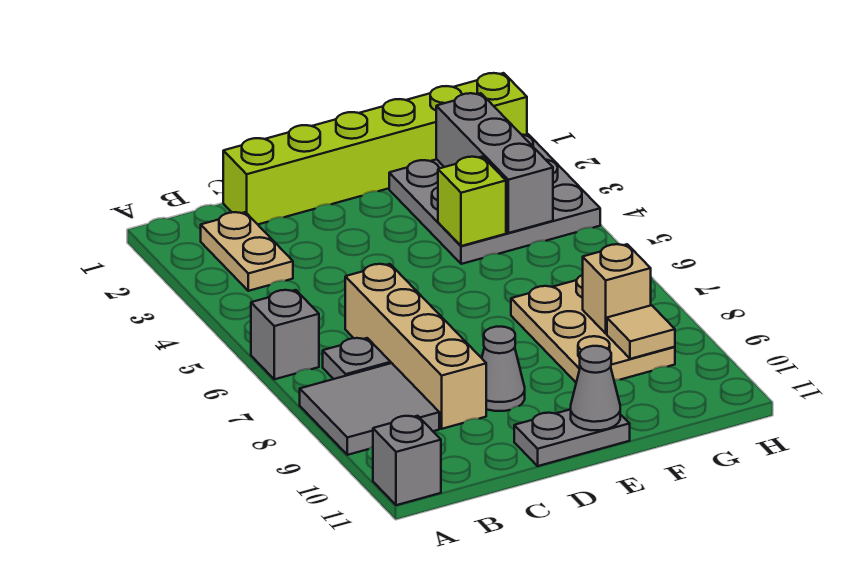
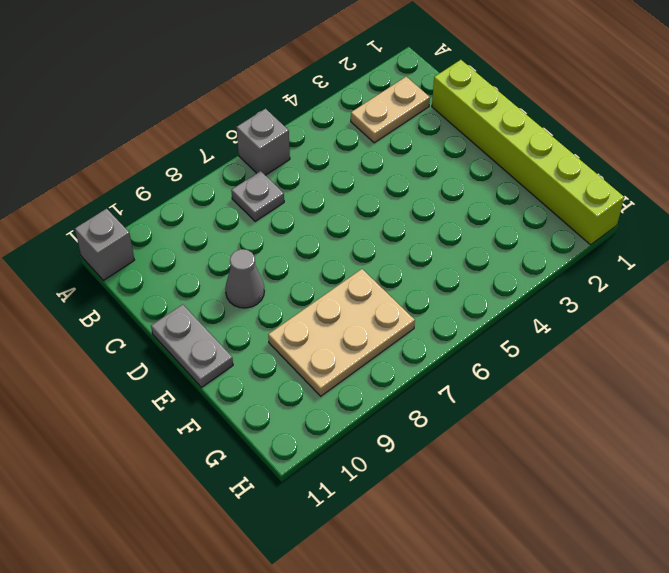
none -> grey tile A8:B9 level 1
none -> tan brick C6:C9 level 1
none -> grey plate F2:H4 level 1

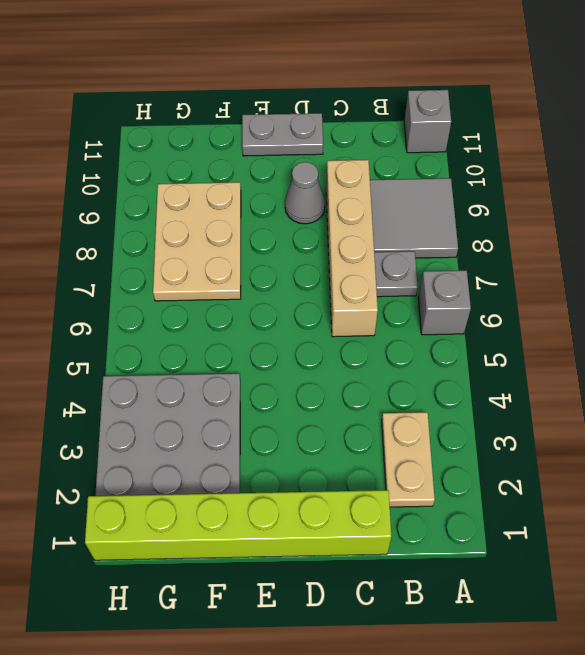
none -> grey cone E11 level 2
none -> lime brick F4 level 2
none -> grey brick G2:G4 level 2

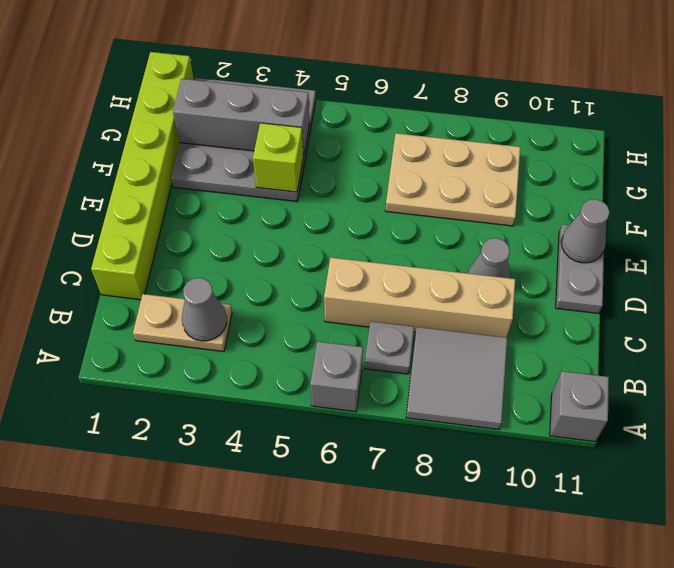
grey cone B3 level 2 -> none
none -> tan brick G8 level 2
none -> tan tile G9 level 2

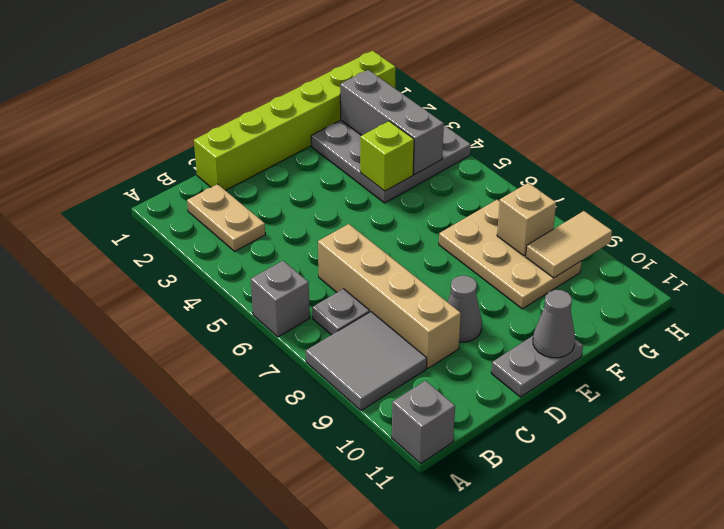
tan tile G9:H9 level 2 -> tan tile G9 level 2

